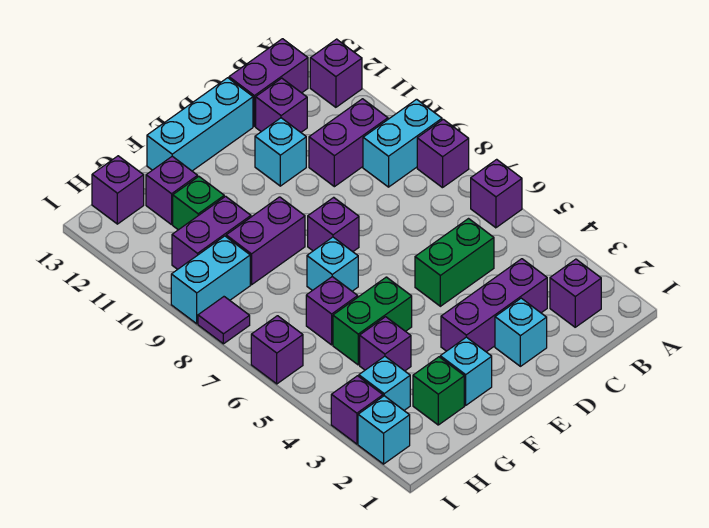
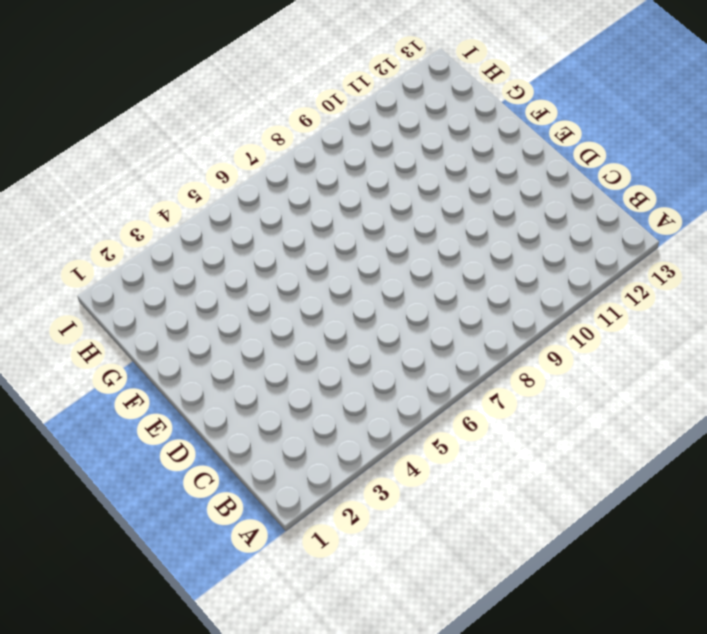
none -> purple brick A6 level 1
none -> purple brick A8 level 1
none -> cyan brick A9:B9 level 1
none -> purple brick A12 level 1

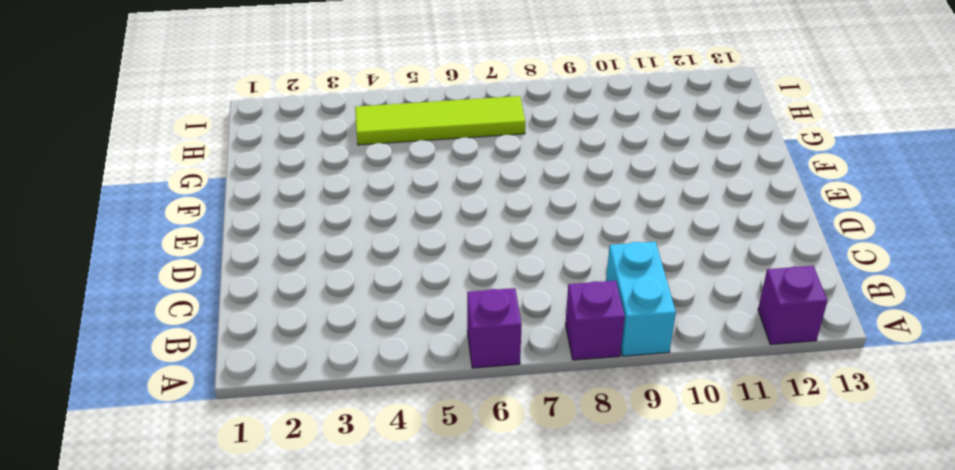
lime tile H4:H7 level 1 -> none
none -> purple brick B2 level 1
none -> purple brick B10:C10 level 1
none -> purple brick B13:C13 level 1
none -> purple brick C3:E3 level 1

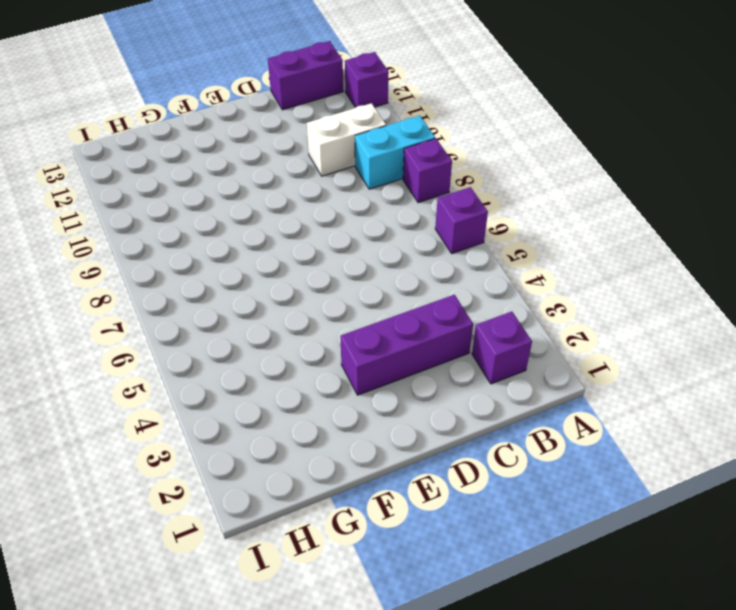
white brick B10:C10 level 1 -> purple brick B10:C10 level 1
none -> green brick C5:D5 level 1
none -> purple brick C12 level 1
none -> cyan brick D2 level 1
none -> cyan brick D11 level 1

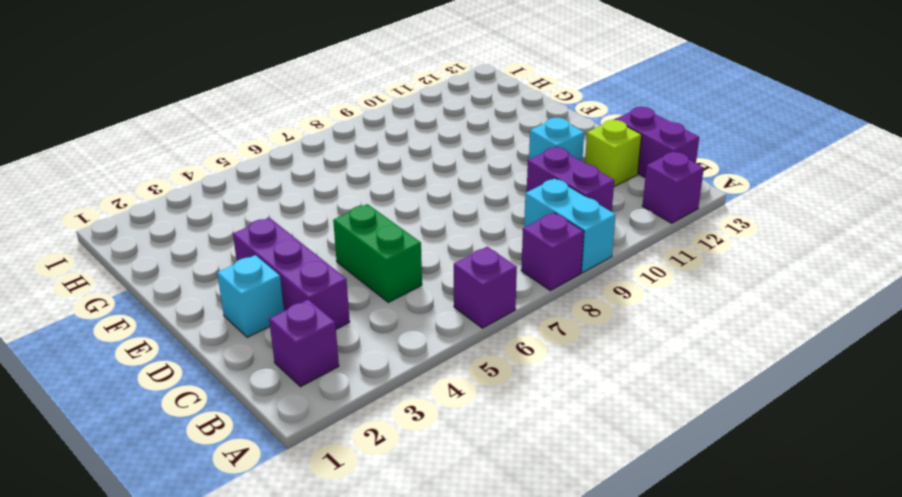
lime brick C12 level 1 -> purple brick C12 level 1
none -> cyan brick D13:F13 level 1
none -> purple brick E8 level 1
none -> cyan brick F2 level 1
none -> green brick F5:G5 level 1

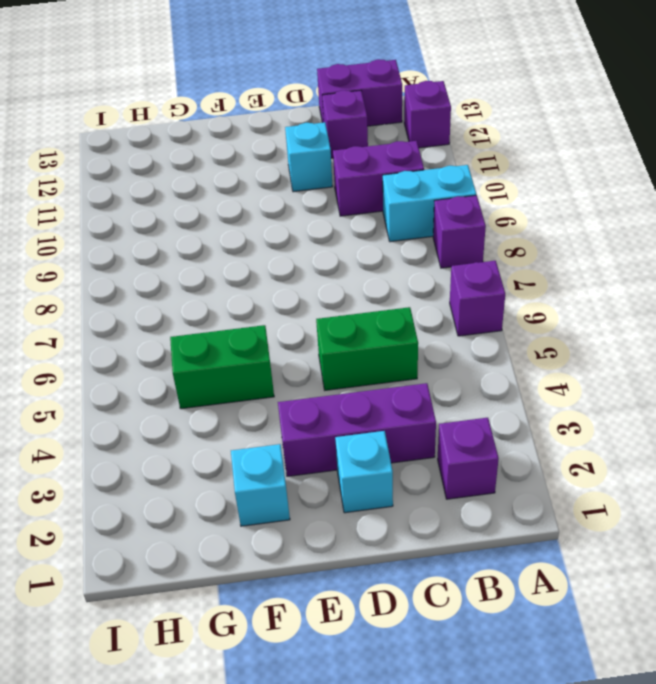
none -> cyan brick D13:F13 level 1
none -> purple brick E8 level 1
none -> cyan brick F7 level 1
none -> purple brick F9:G9 level 1

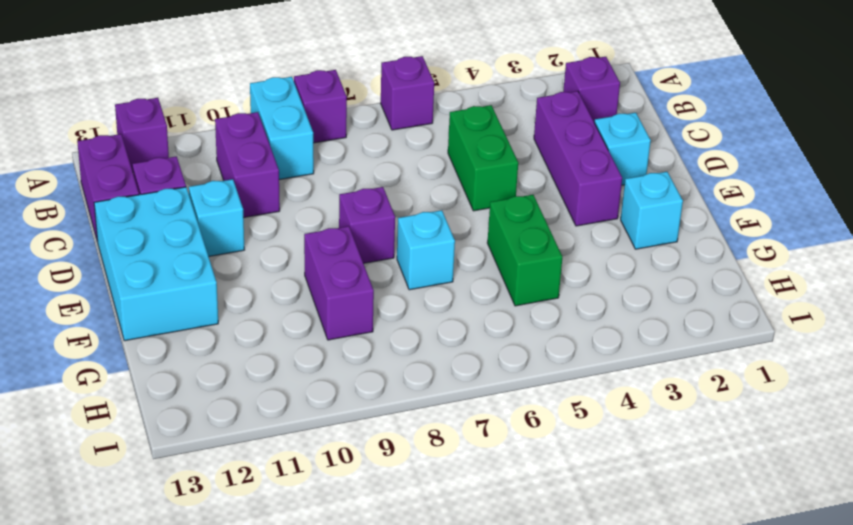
cyan brick D12:F13 level 1 -> cyan brick D13:F13 level 1
none -> green brick G2 level 1
none -> purple brick G4 level 1
none -> purple brick G6 level 1
none -> purple brick G10:H10 level 1

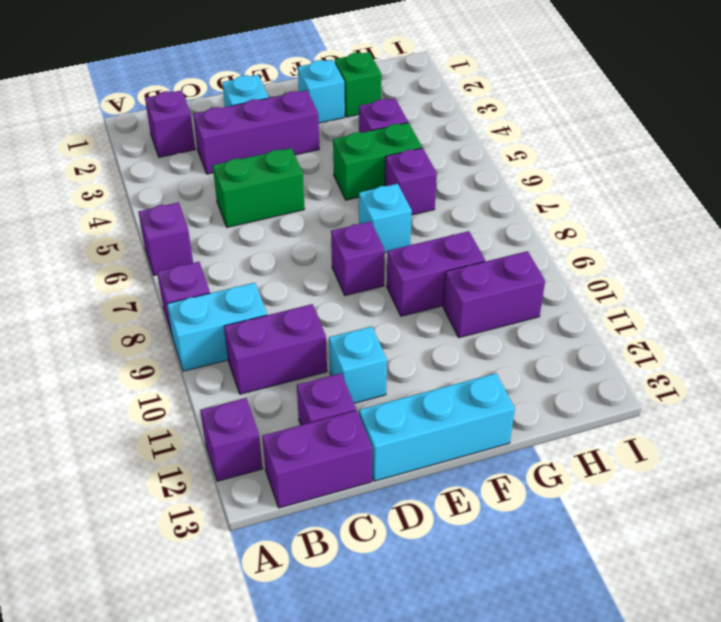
none -> green brick G11 level 1
none -> purple brick G12 level 1
none -> cyan brick H3 level 1
none -> cyan brick H9:I9 level 1

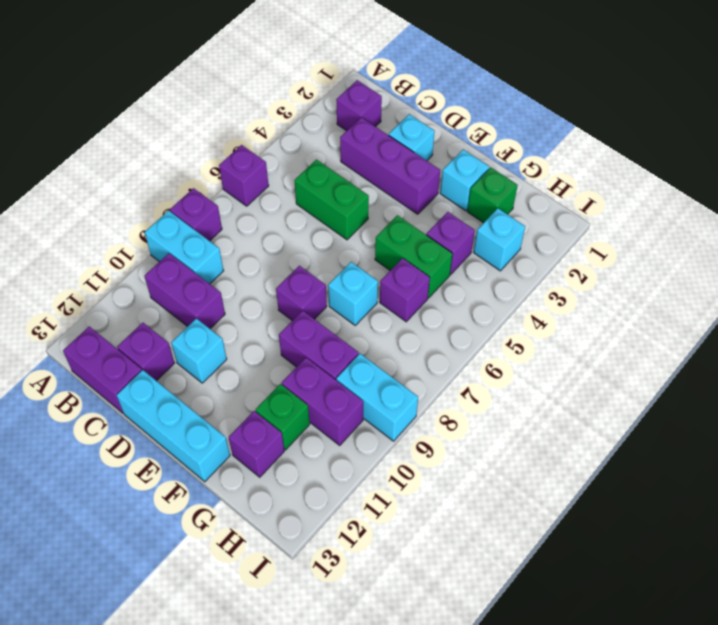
none -> purple brick A12 level 1
none -> purple brick H13 level 1
none -> cyan brick I2 level 1
none -> purple brick I3 level 1

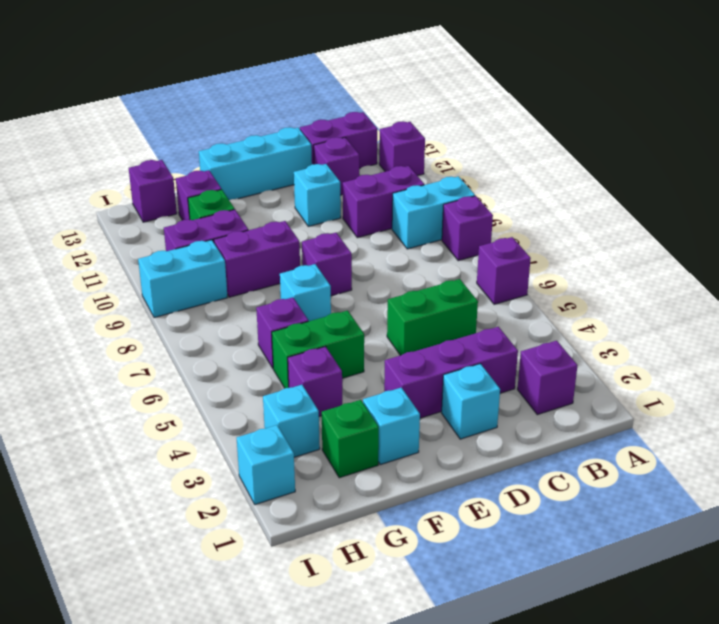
none -> purple brick I3 level 1
none -> purple brick I6 level 1
none -> purple tile I8 level 1

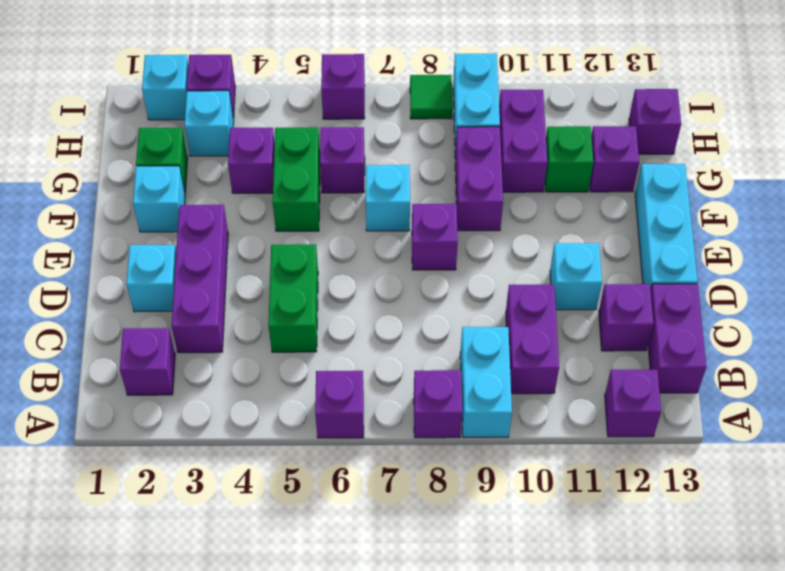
green tile I8 level 1 -> purple tile I8 level 1

